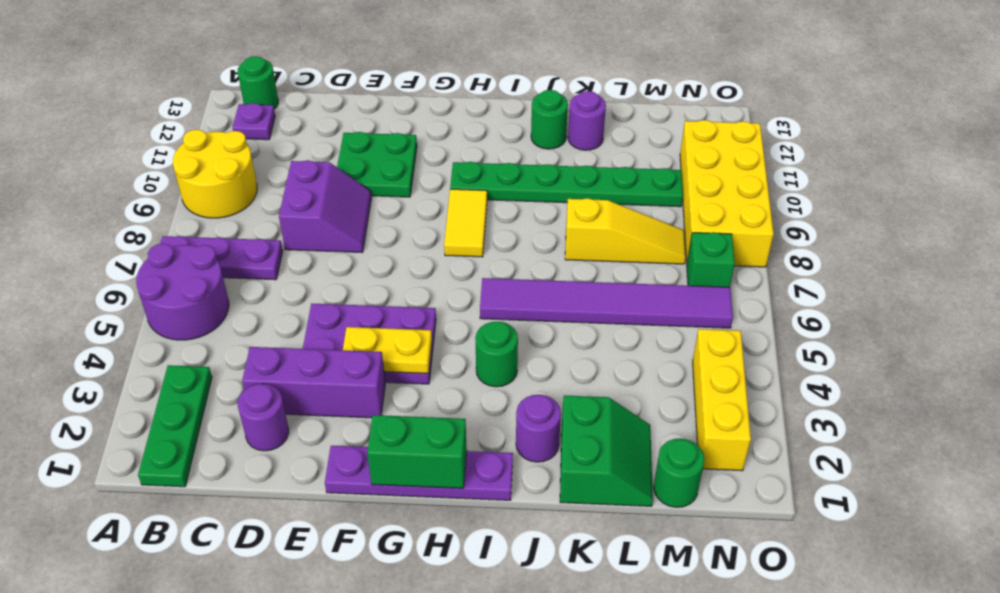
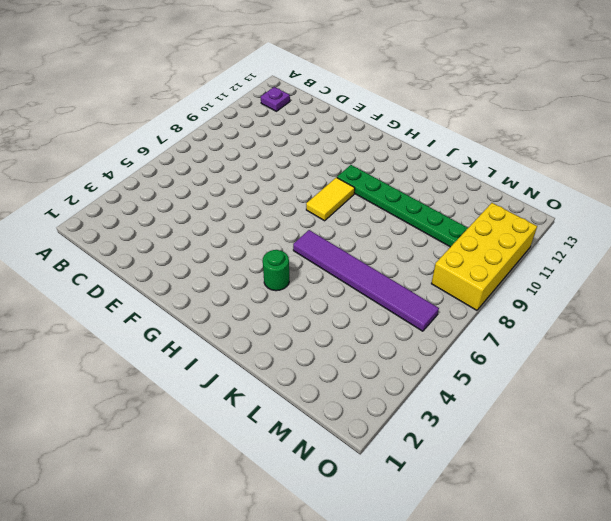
none -> purple round brick A5:B6 level 1
none -> purple plate A7:C7 level 1
none -> yellow round brick A9:B10 level 1

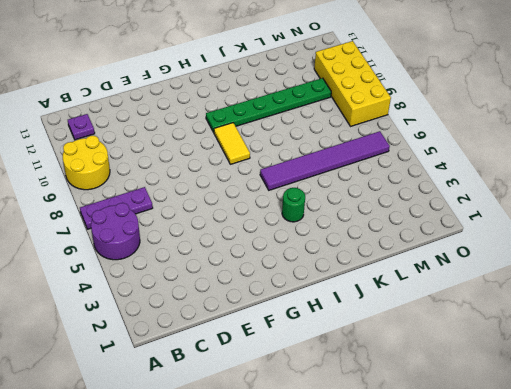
none -> green plate B1:B3 level 1
none -> green round brick B13 level 1
none -> purple round brick D2 level 1

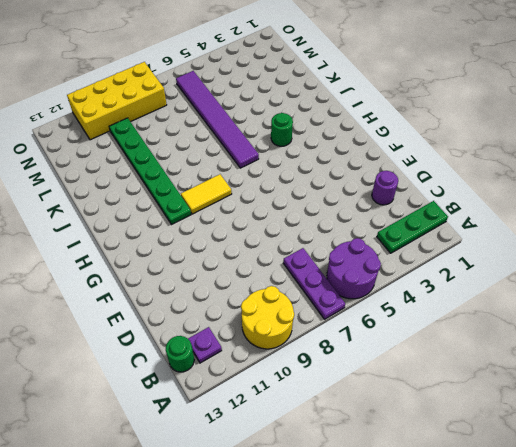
none -> purple brick D3:F3 level 1
none -> purple slope D8:E9 level 1 top D
none -> purple plate E4:G5 level 1

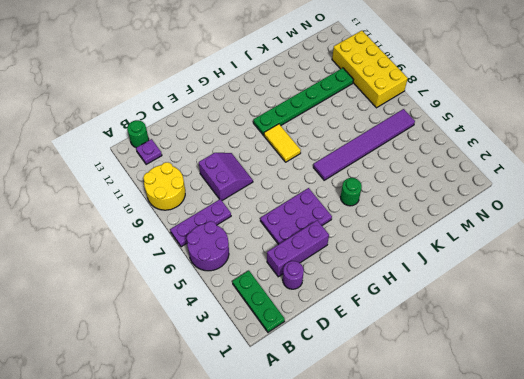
none -> green plate E10:F11 level 1
none -> purple plate F1:I1 level 1
none -> purple round brick J2 level 1

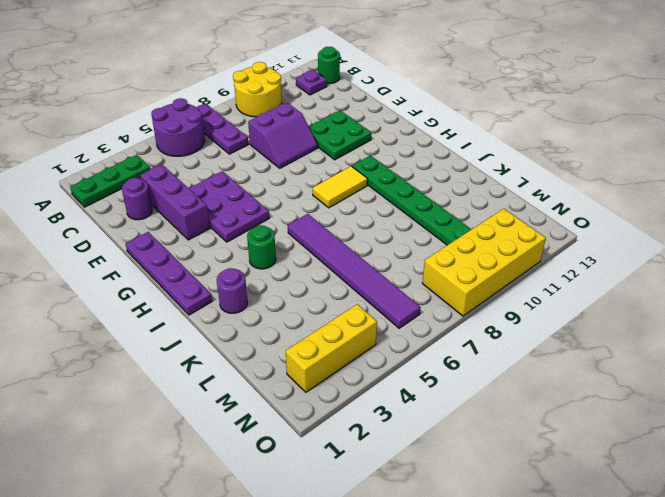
none -> green round brick J12 level 1
none -> green slope K1:L2 level 1 top K
none -> yellow slope K8:M8 level 1 top K

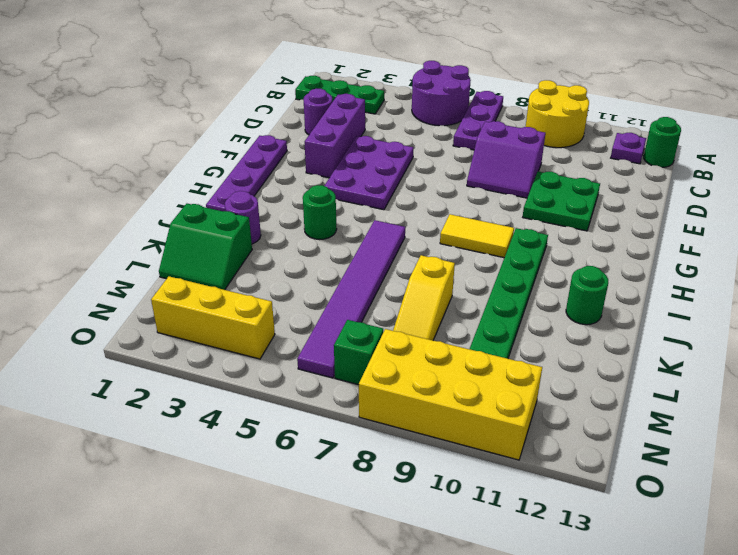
none -> purple round brick K12 level 1
none -> green round brick M1 level 1
none -> yellow plate F4:G4 level 2

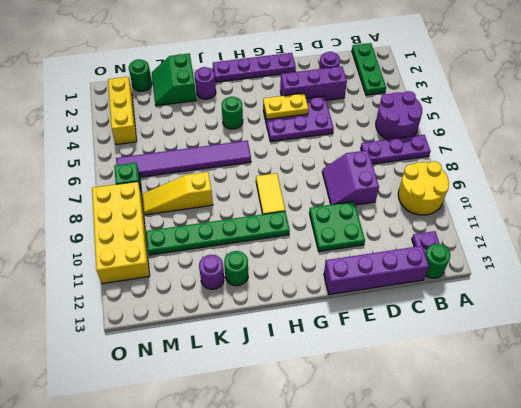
purple brick C13:F13 level 1 -> none
none -> green brick G1:H1 level 2

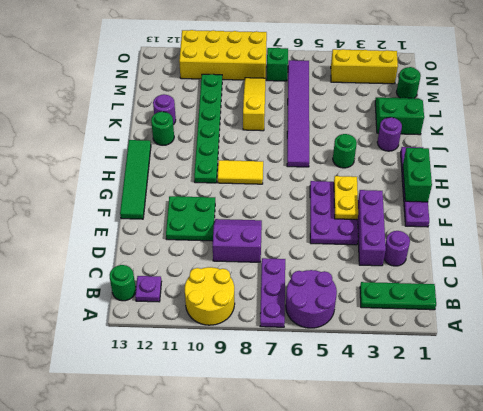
green tile F13:I13 level 1 -> none

